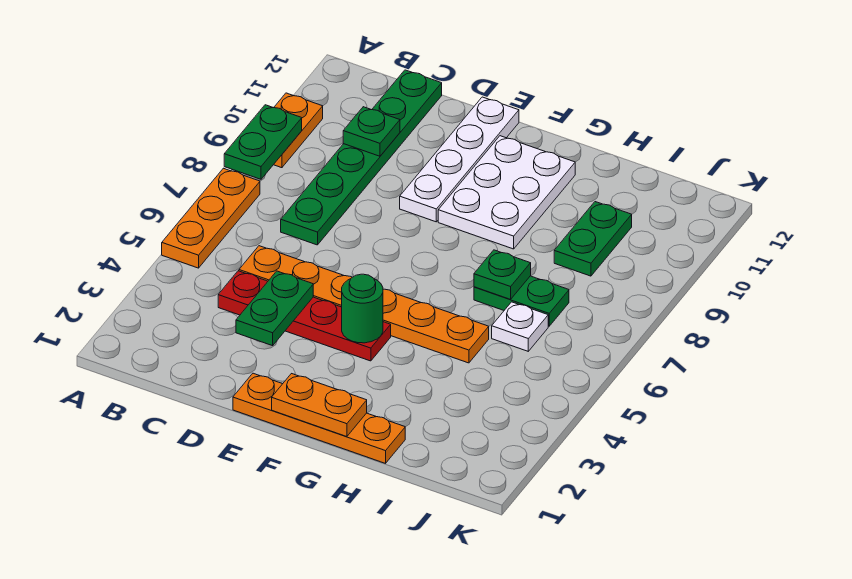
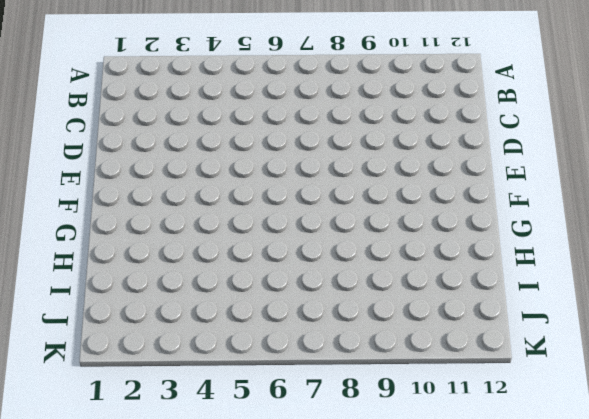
none -> orange plate A5:A7 level 1
none -> orange plate A9:A10 level 1
none -> red plate C4:F4 level 1

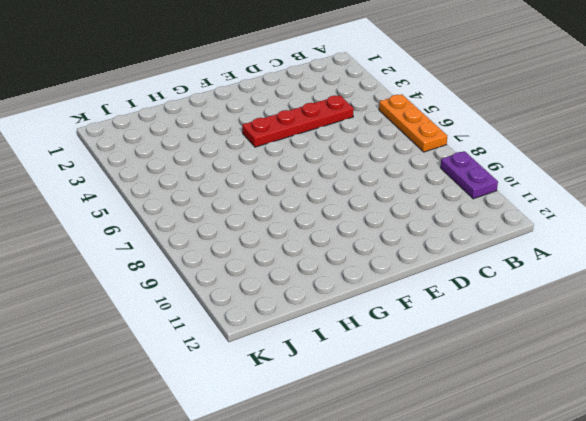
purple plate A9:A10 level 1 -> orange plate A9:A10 level 1
none -> orange plate C5:H5 level 1
none -> green plate C7:C12 level 1
none -> orange plate E1:H1 level 1

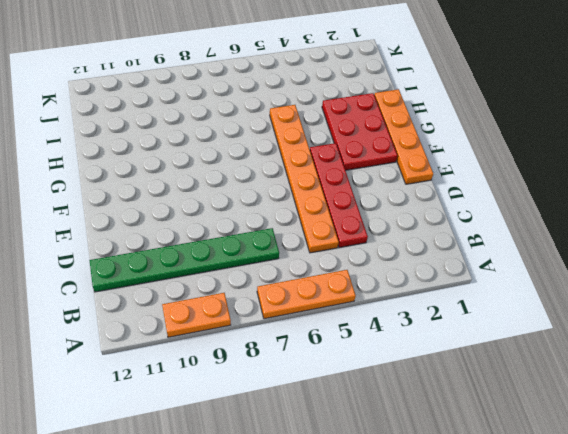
red plate F2:H3 level 1 -> none
none -> white plate E9:E12 level 1
none -> white plate F9:G11 level 1
none -> green plate H7:I7 level 1

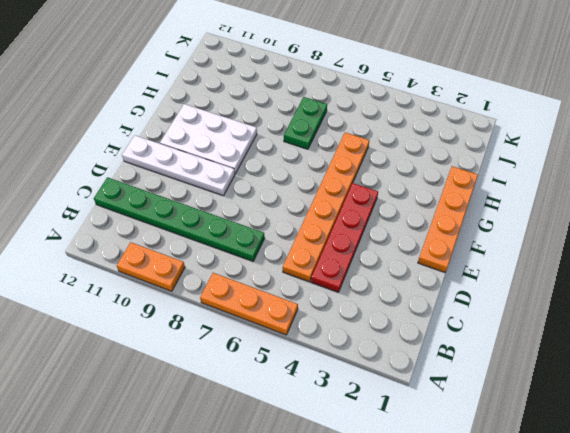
none -> white plate I6 level 1
none -> green plate I9:I10 level 1
none -> green plate A8:A9 level 2

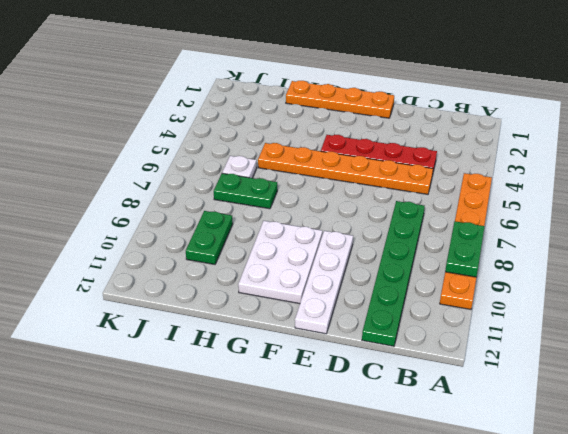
none -> green plate C10 level 2
none -> green plate D3:D4 level 2
none -> orange plate F1:G1 level 2

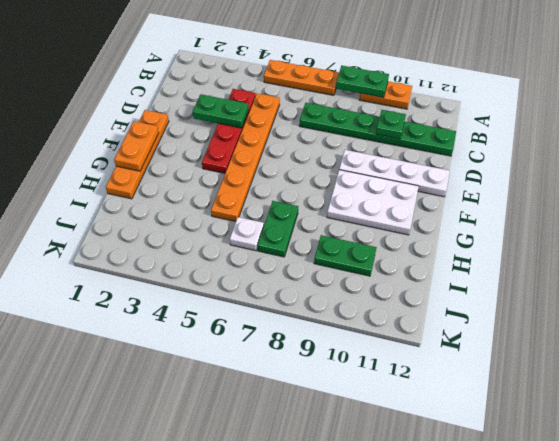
none -> green round brick F4 level 2
none -> green plate H7 level 2

